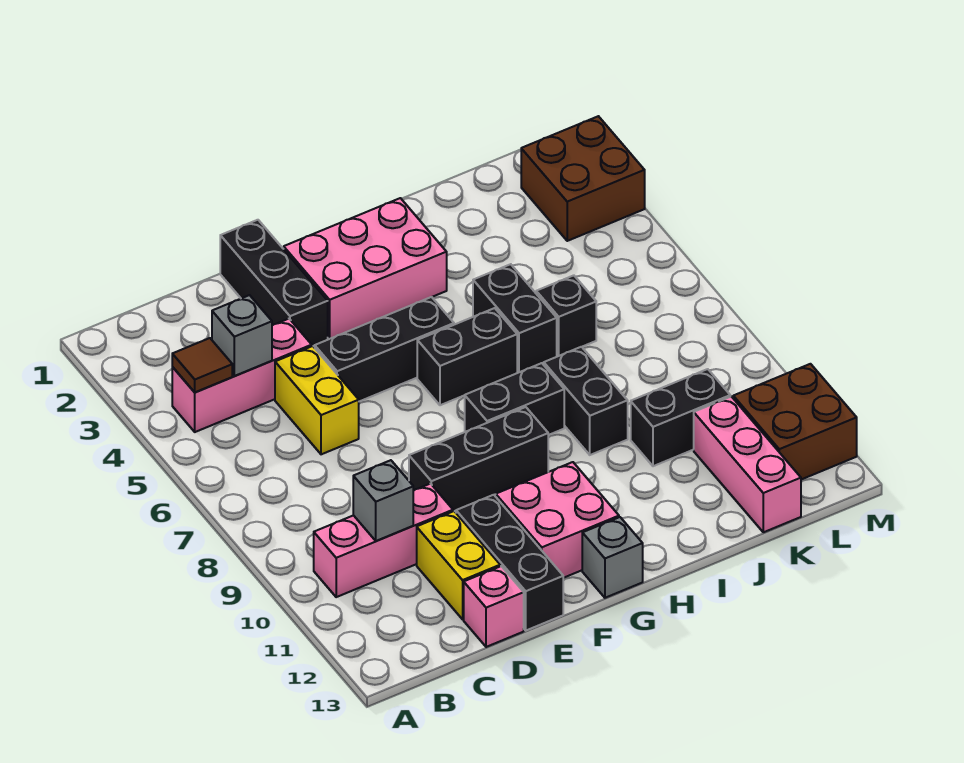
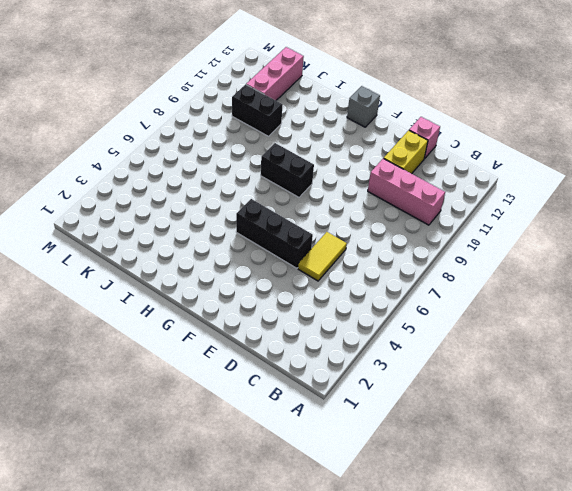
yellow tile D5:D6 level 1 -> yellow brick D5:D6 level 1
none -> pink brick B4:D4 level 1
none -> black brick E1:E3 level 1
none -> black brick E9:G9 level 1

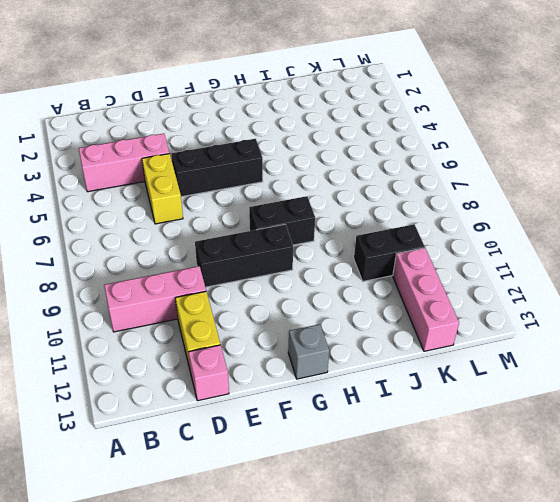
none -> black brick E1:E3 level 1
none -> black brick E11:E13 level 1
none -> pink brick F2:H3 level 1

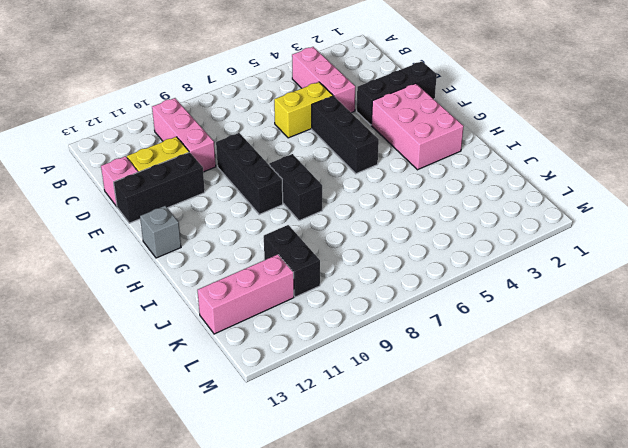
none -> pink brick F11:G12 level 1
none -> black brick G6:H6 level 1
none -> black brick I5:I6 level 1

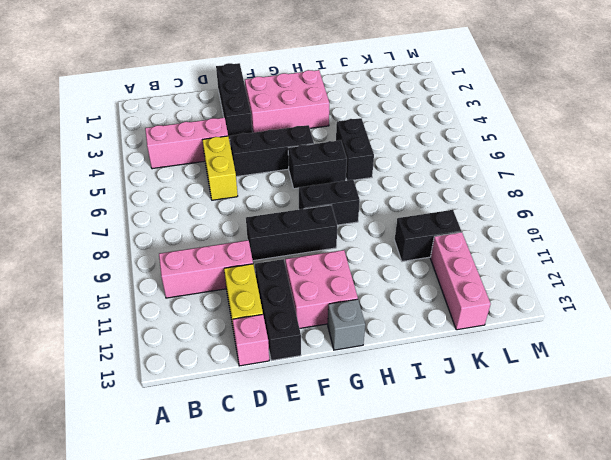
none -> black brick I8:I9 level 1
none -> black brick J6 level 1
none -> brown brick L2:M3 level 1

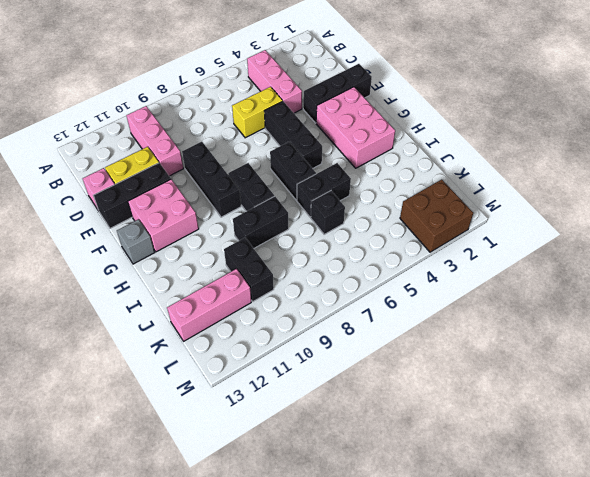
none -> brown brick L11:M12 level 1
none -> brown tile B4 level 2
none -> grey brick C4 level 2

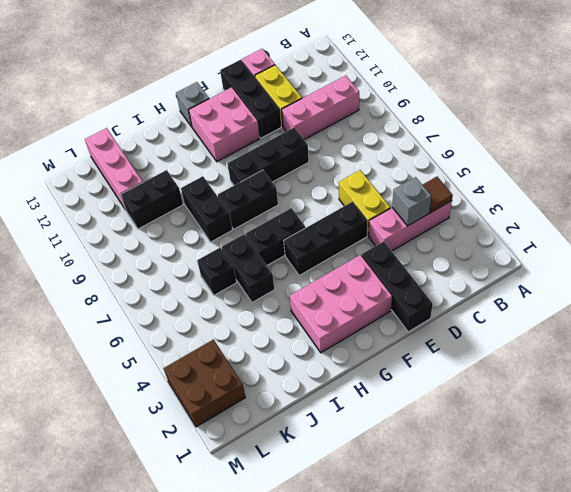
none -> brown brick L11:M12 level 1
none -> grey brick C10 level 2

